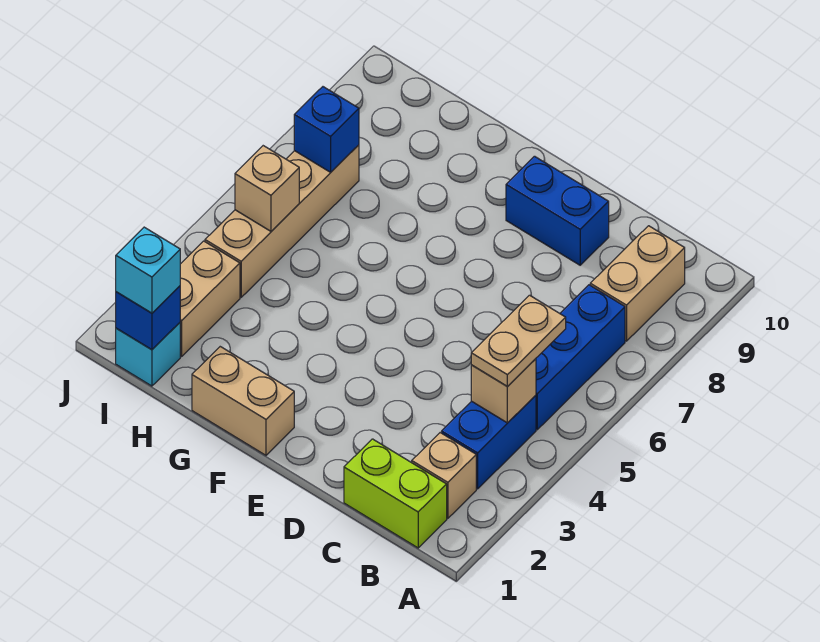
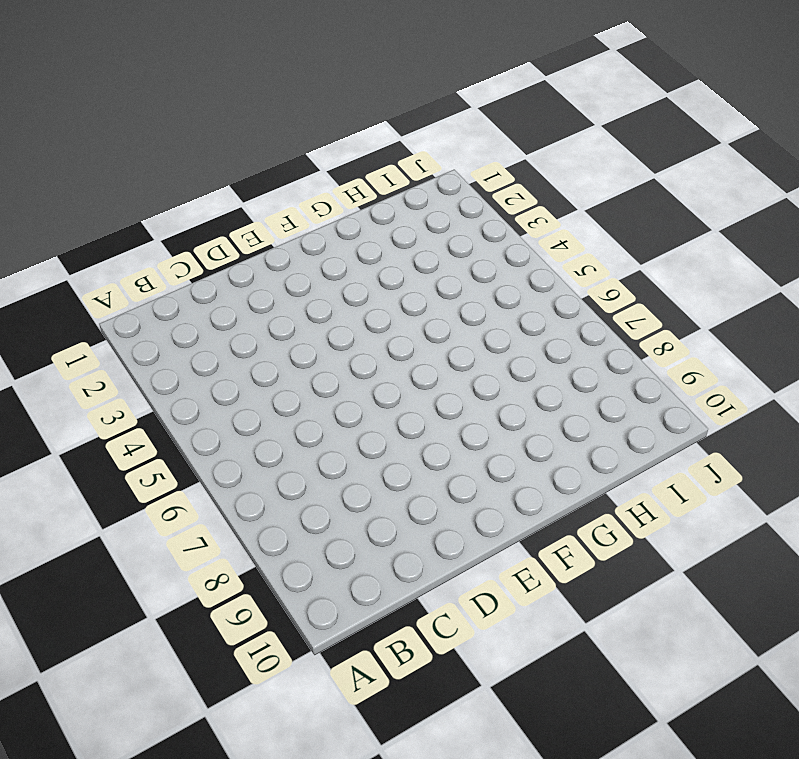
none -> lime brick B1:C1 level 1
none -> tan brick B2 level 1
none -> blue brick B3:B4 level 1

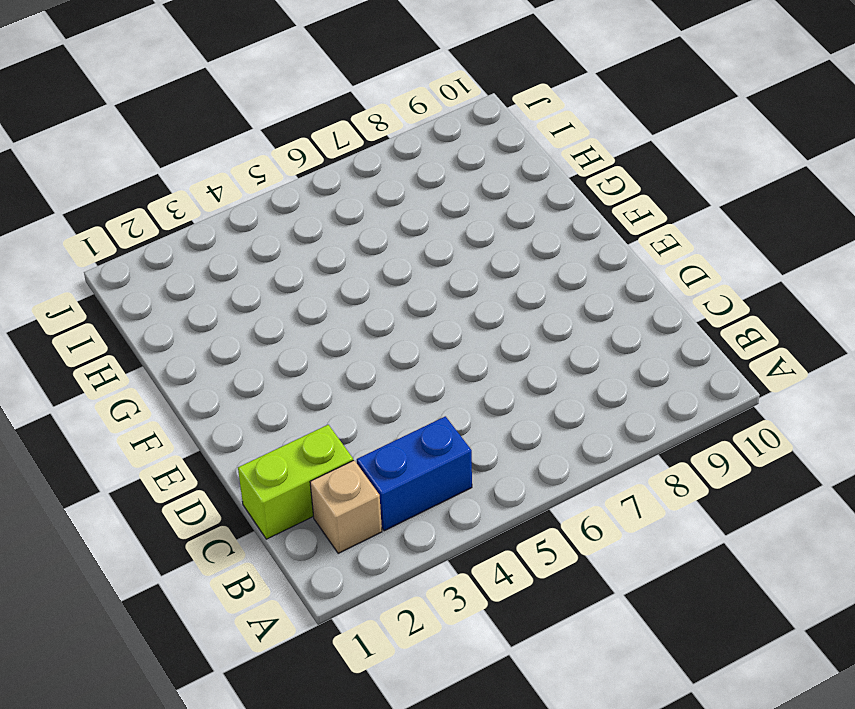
lime brick C1:C2 level 1 -> lime brick B1:C1 level 1
none -> blue brick B5:B7 level 1
none -> tan brick B8:B9 level 1
none -> blue brick D9:E9 level 1

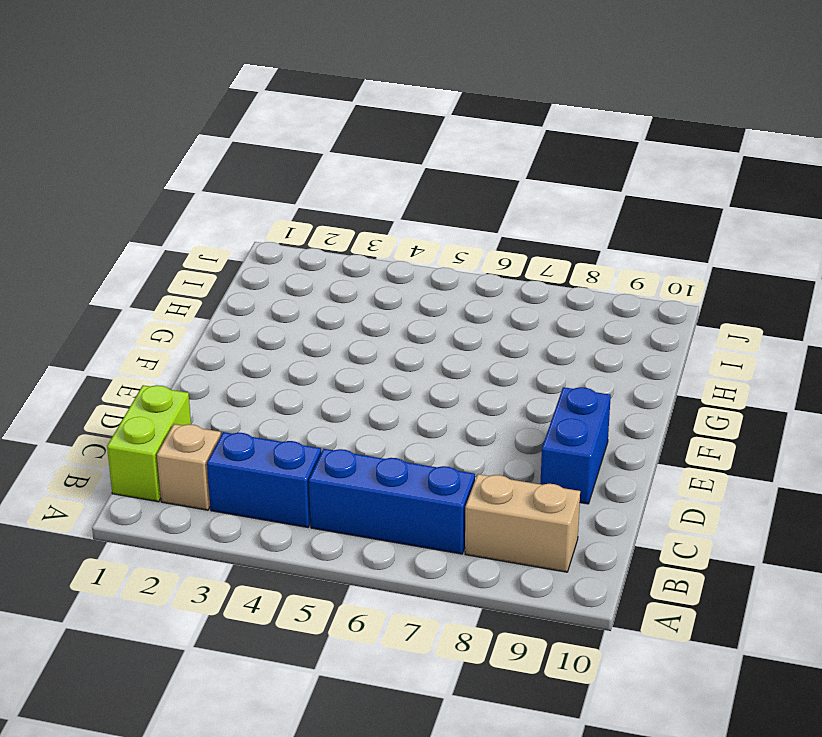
none -> tan brick F1:G1 level 1
none -> cyan brick I1 level 1
none -> tan brick I2:I3 level 1

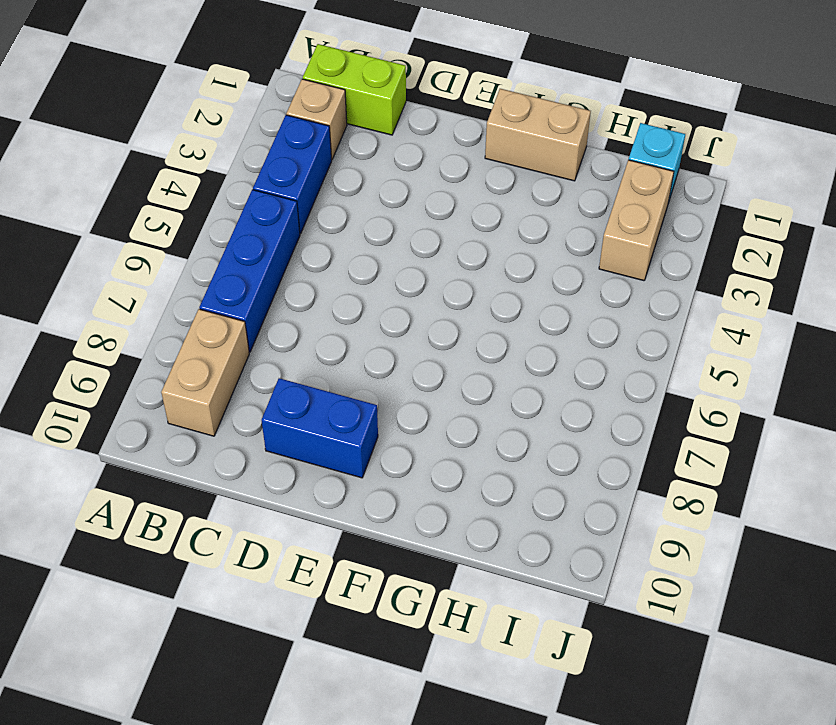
none -> tan brick I4:I7 level 1
none -> tan brick B4 level 2
none -> blue brick I1 level 2

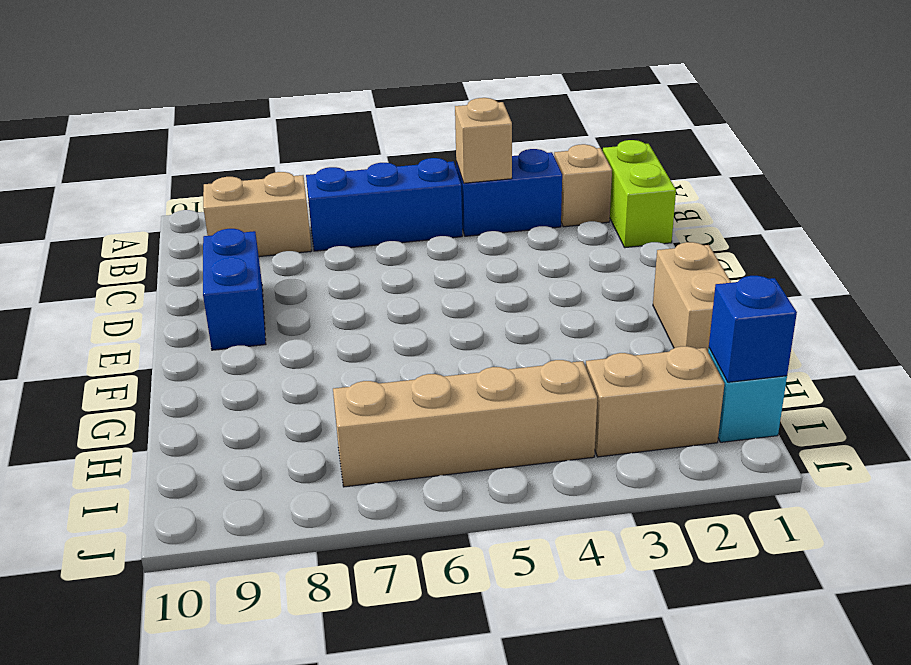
none -> tan brick I5 level 2
none -> blue brick I7 level 2
none -> tan plate B4:B5 level 3

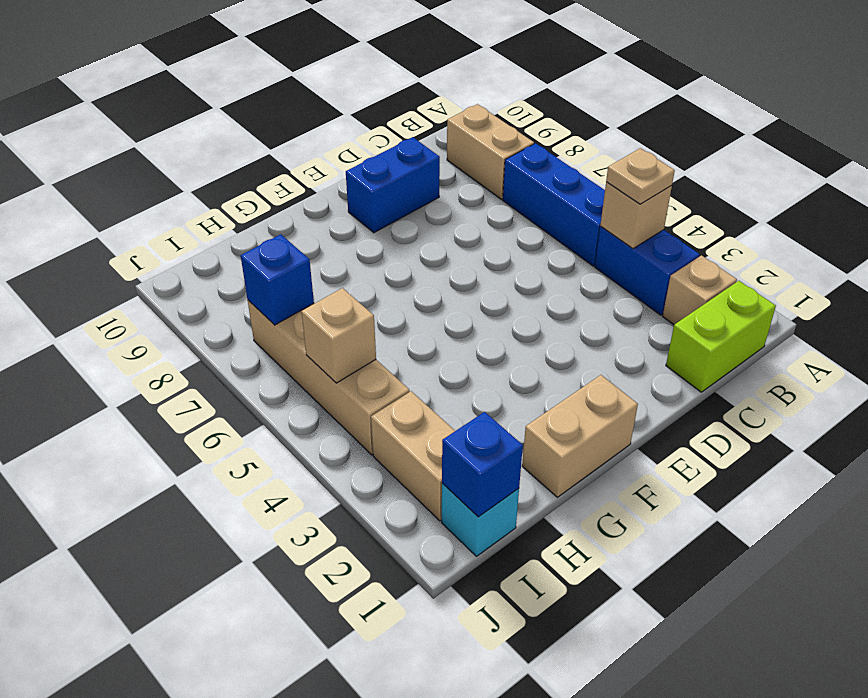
tan plate B4 level 3 -> tan plate B4:B5 level 3
none -> cyan brick I1 level 3

